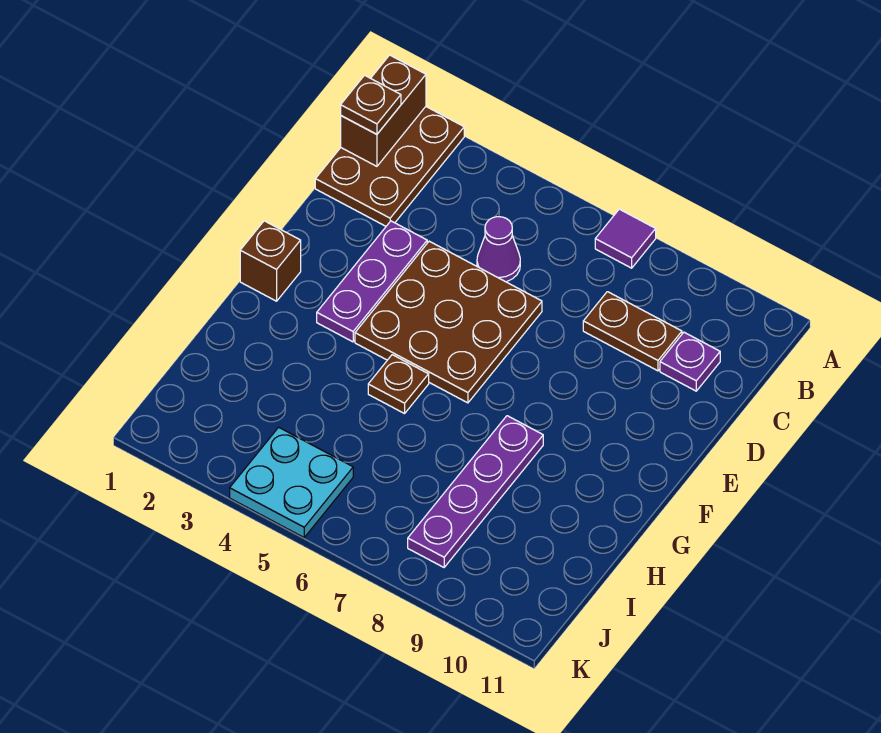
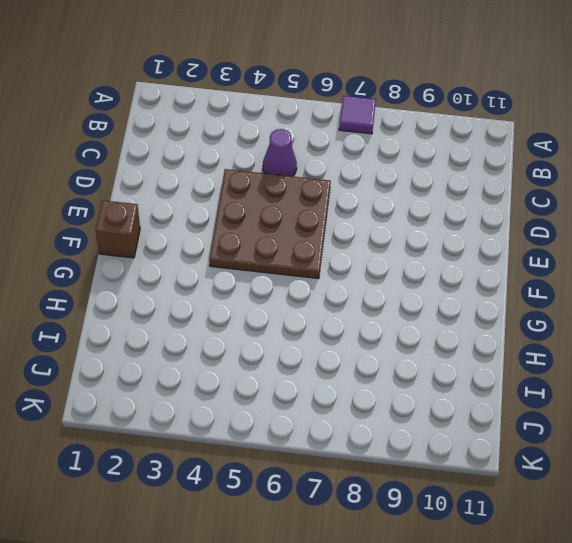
none -> brown plate A1:C2 level 1
none -> brown plate C8:C9 level 1
none -> purple plate C10 level 1

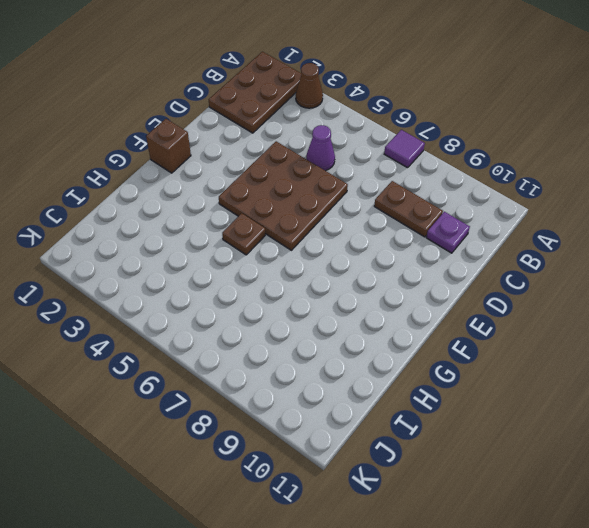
brown cone A3 level 1 -> none
none -> purple plate D3:F3 level 1
none -> purple plate G8:J8 level 1
none -> cyan plate J4:K5 level 1

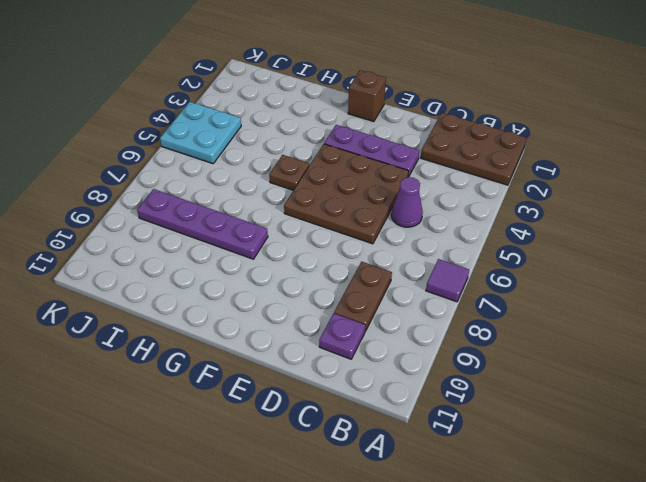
none -> brown brick A1:B1 level 2
none -> brown plate B1 level 3

